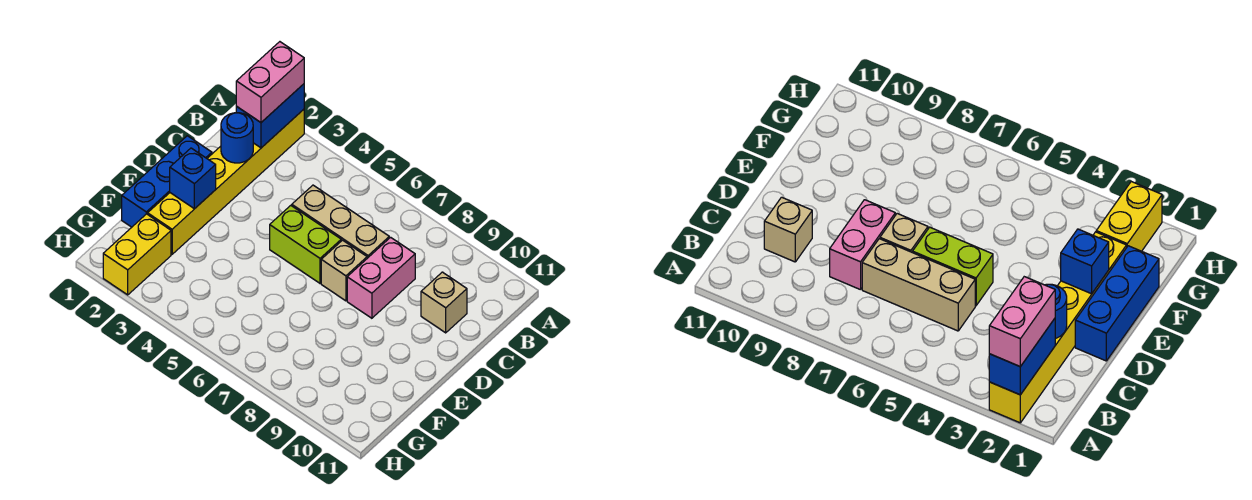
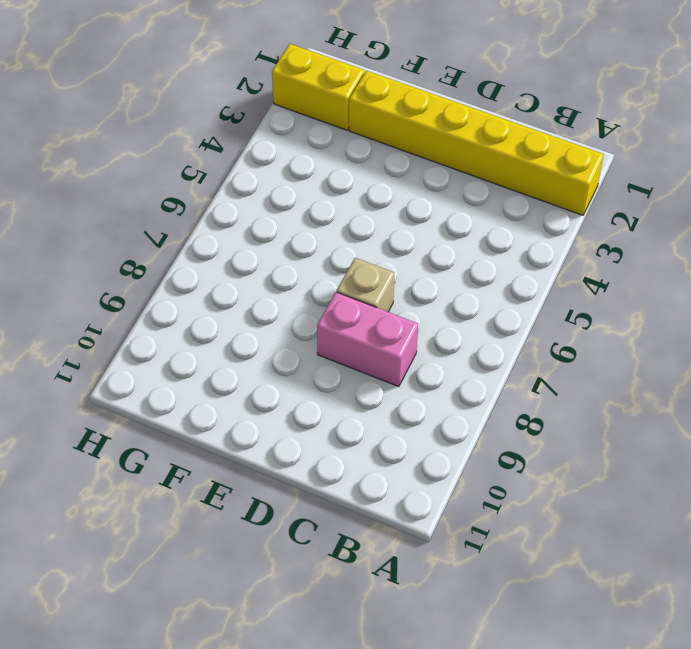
none -> tan brick C5:C7 level 1
none -> tan brick C10 level 1
none -> blue brick D1:F1 level 1

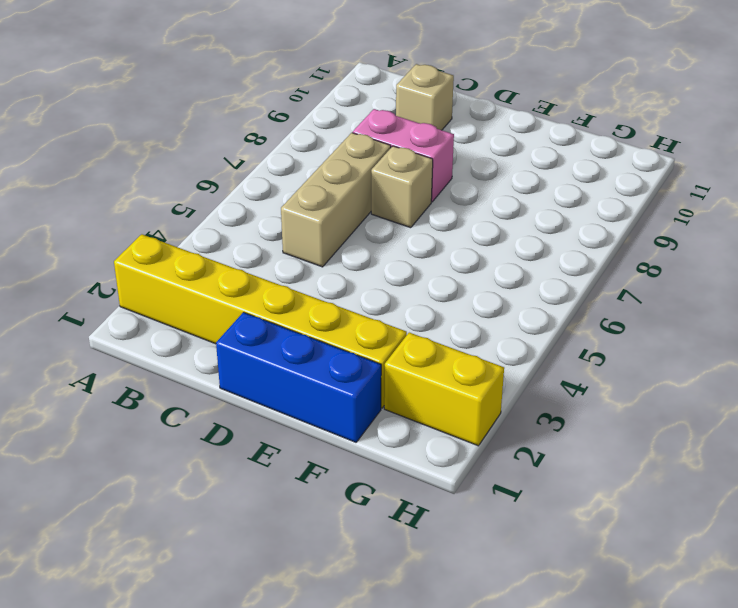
none -> lime brick D5:D6 level 1
none -> blue brick A2:B2 level 2
none -> blue round brick C2 level 2

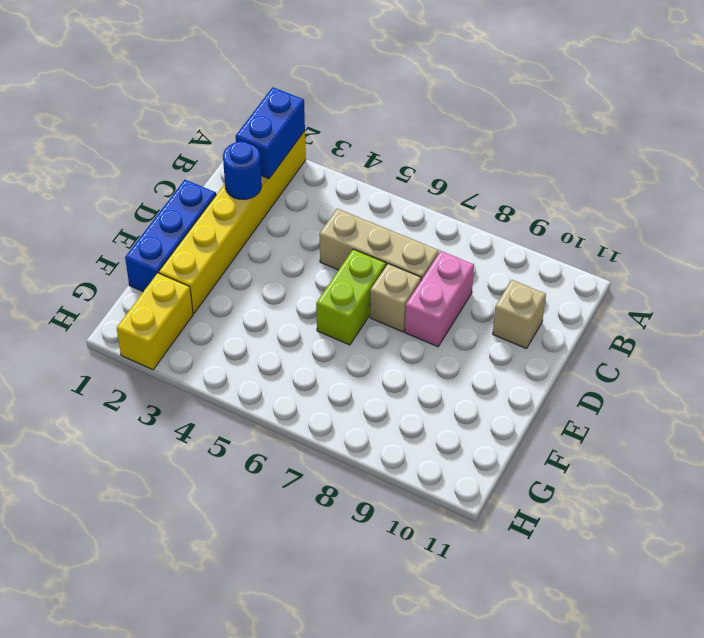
lime brick D6:E6 level 1 -> lime brick D5:D6 level 1
none -> blue brick E2 level 2
none -> pink brick A2:B2 level 3

